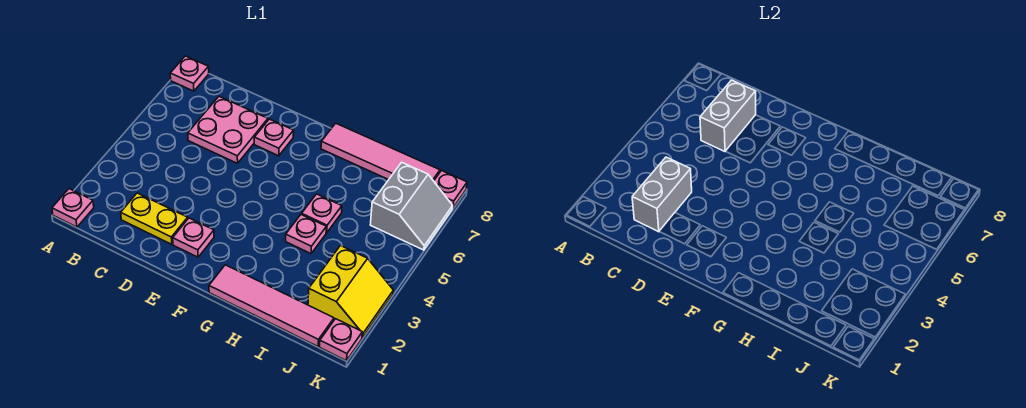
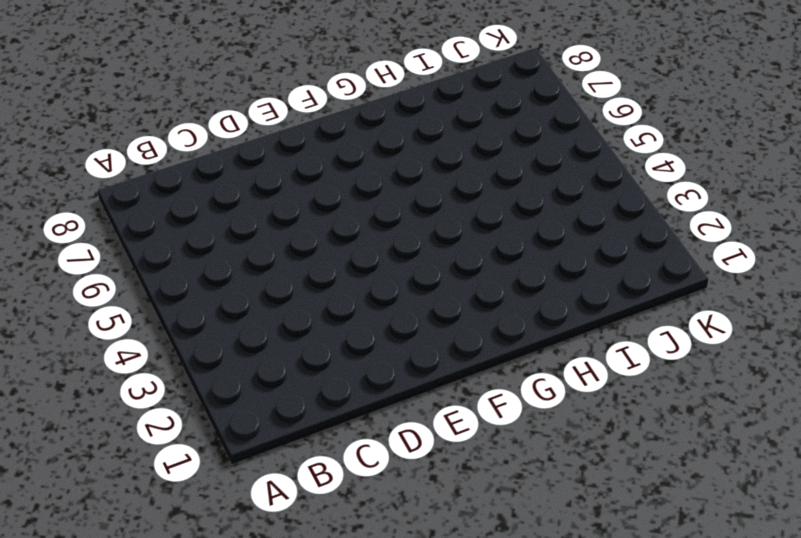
none -> pink plate A1 level 1
none -> pink plate A8 level 1
none -> yellow plate C2:D2 level 1

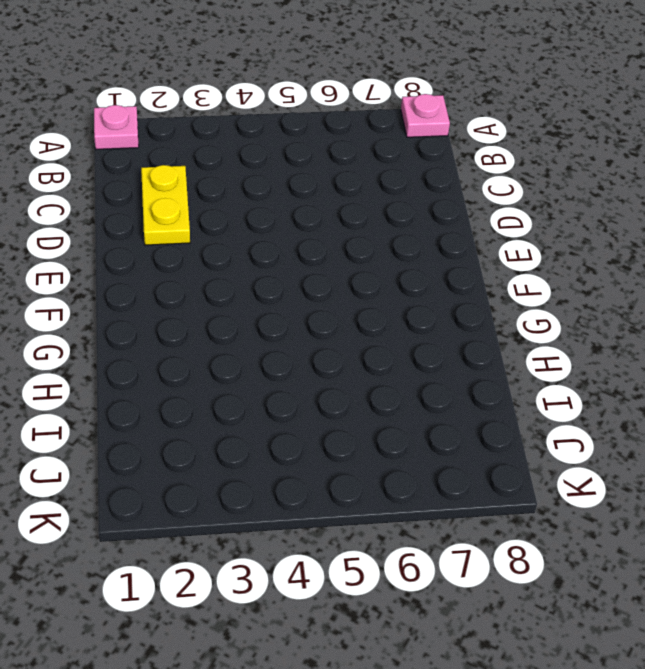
none -> pink plate C6:D7 level 1
none -> pink plate E2 level 1
none -> pink plate E7 level 1

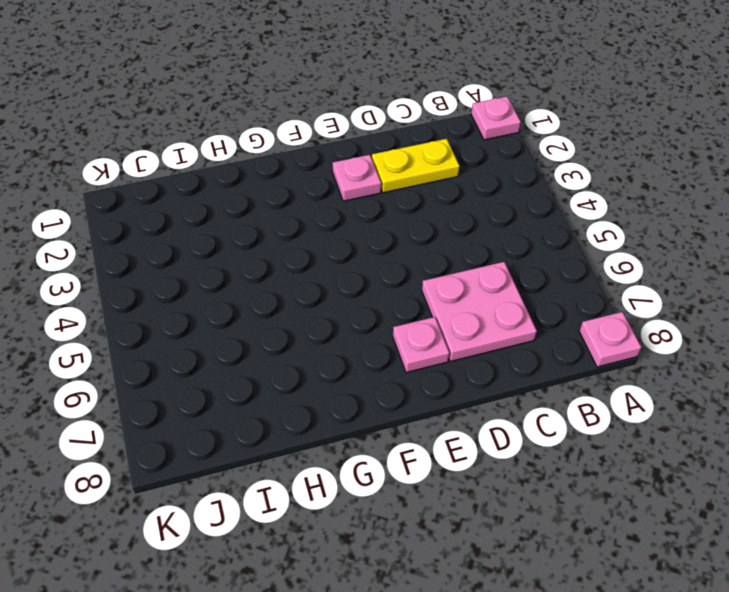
none -> pink tile G1:J1 level 1
none -> pink tile G8:J8 level 1
none -> pink plate H4 level 1

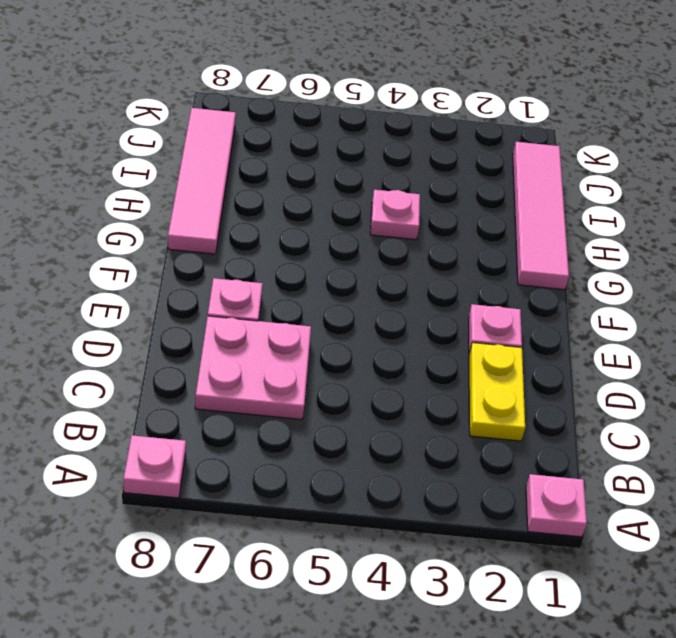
none -> pink plate H5 level 1
none -> yellow slope J2:K3 level 1 top J
none -> grey slope J6:K7 level 1 top J

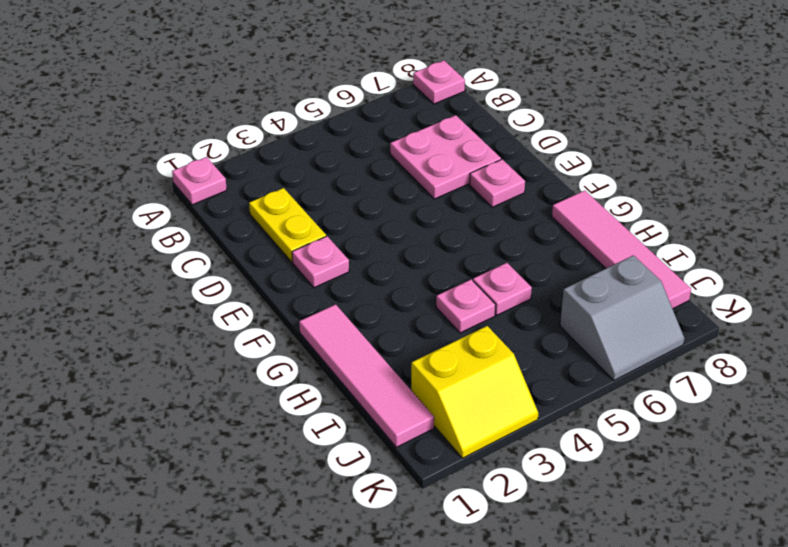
none -> pink plate K1 level 1
none -> pink plate K8 level 1
none -> grey brick C2:C3 level 2

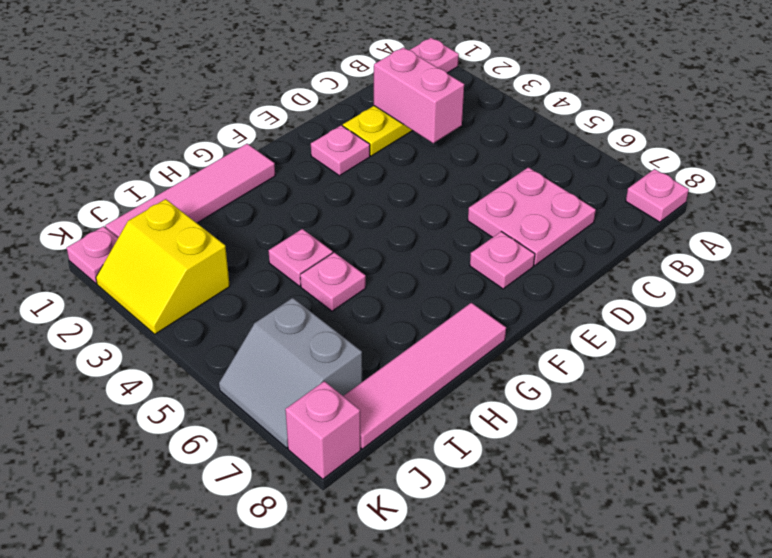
pink brick C2:C3 level 2 -> grey brick C2:C3 level 2
pink brick K8 level 1 -> pink plate K8 level 1
none -> grey brick C6:C7 level 2

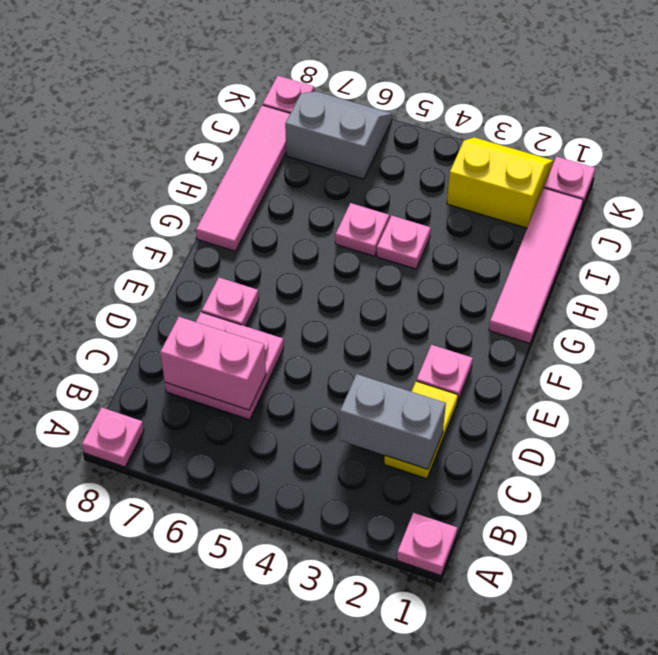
pink brick C6:C7 level 2 -> grey brick C6:C7 level 2

